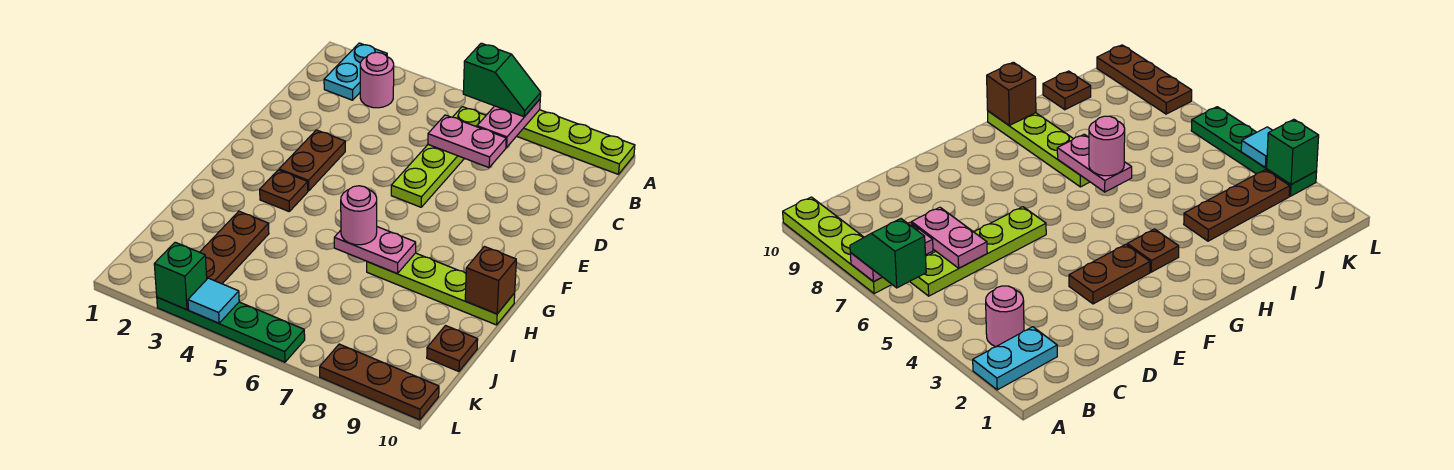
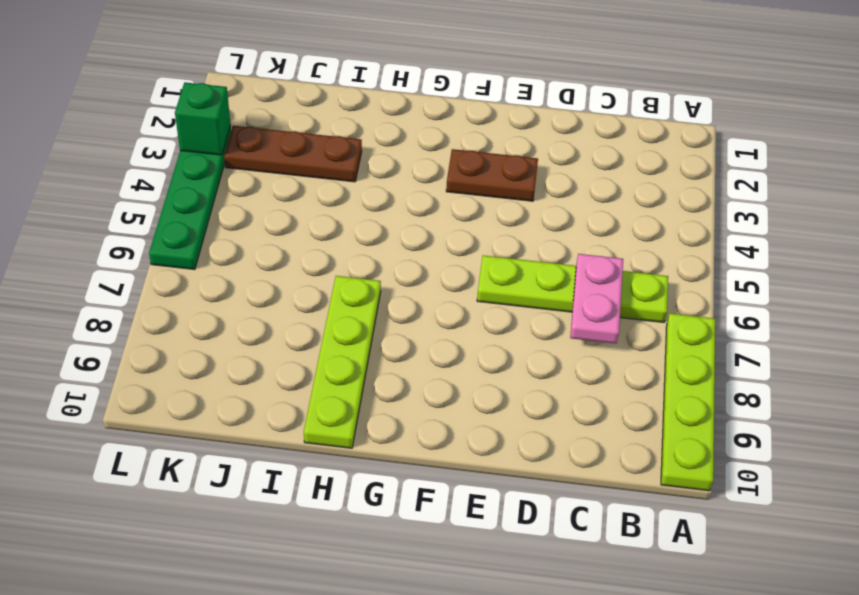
none -> cyan plate A2:B2 level 1
none -> pink round brick B3 level 1
none -> brown plate G3 level 1

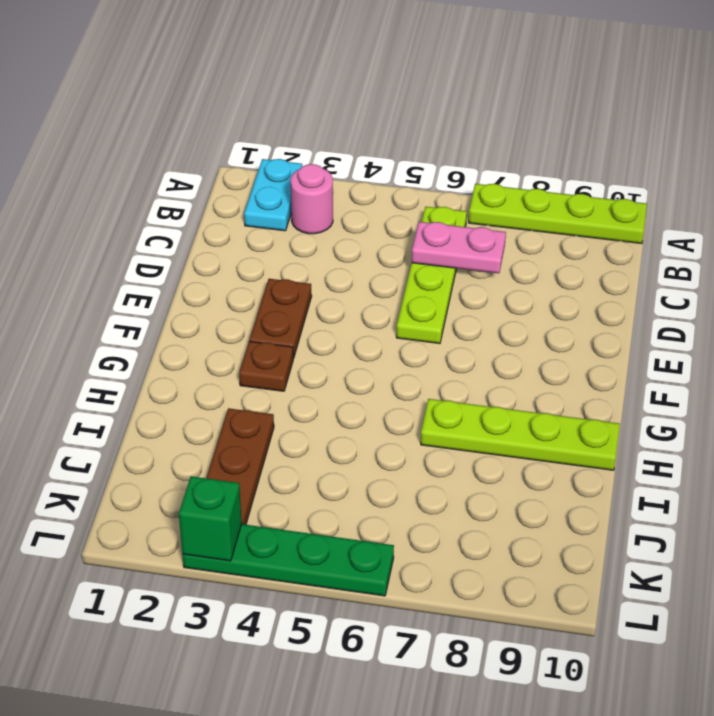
none -> brown plate J10 level 1
none -> brown plate L8:L10 level 1
none -> pink plate A7:B7 level 2

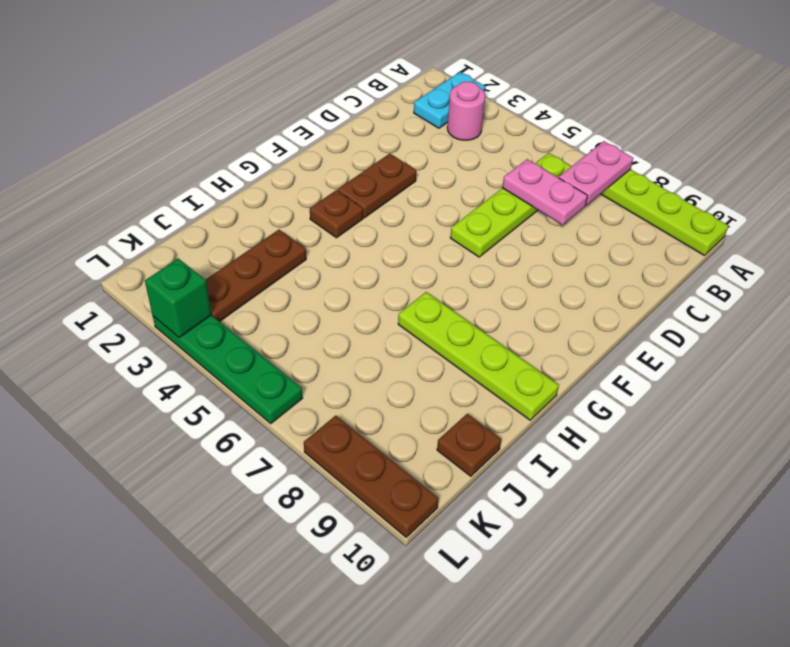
none -> pink plate H6:H7 level 2
none -> brown brick H10 level 2
none -> cyan tile L4 level 2

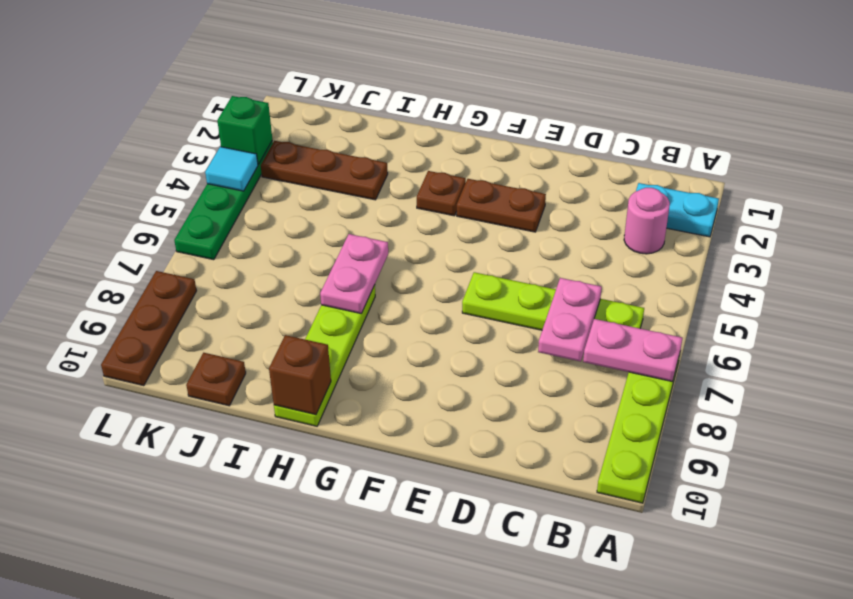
none -> green slope A6:A7 level 3 top 6
none -> pink round brick H6 level 3

